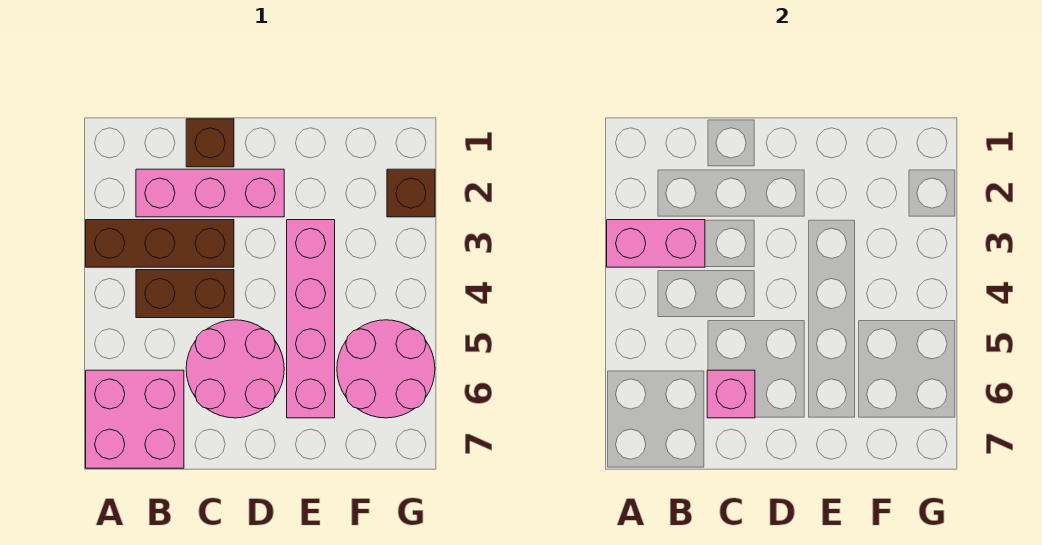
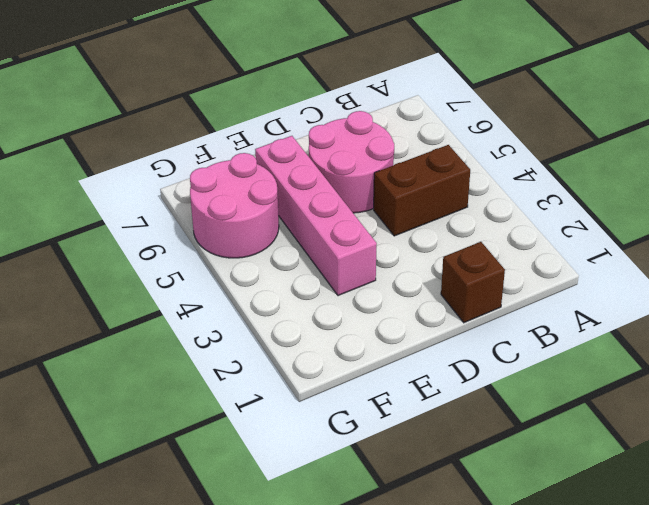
none -> brown brick A3:C3 level 1
none -> pink brick A6:B7 level 1

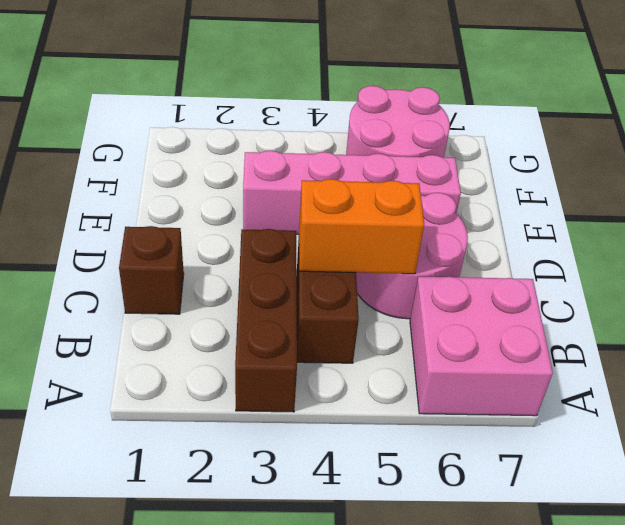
orange brick C4:C5 level 2 -> none
none -> pink brick B2:D2 level 1
none -> brown brick G2 level 1

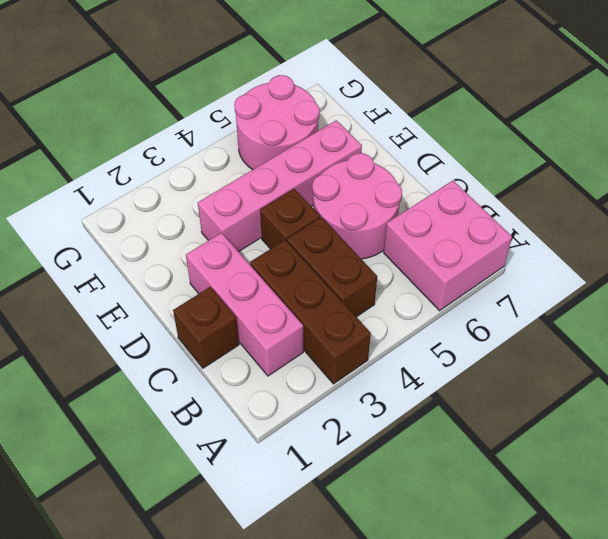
brown brick D4 level 1 -> brown brick G2 level 1
none -> pink brick A3:B3 level 2
none -> pink brick C6 level 2

